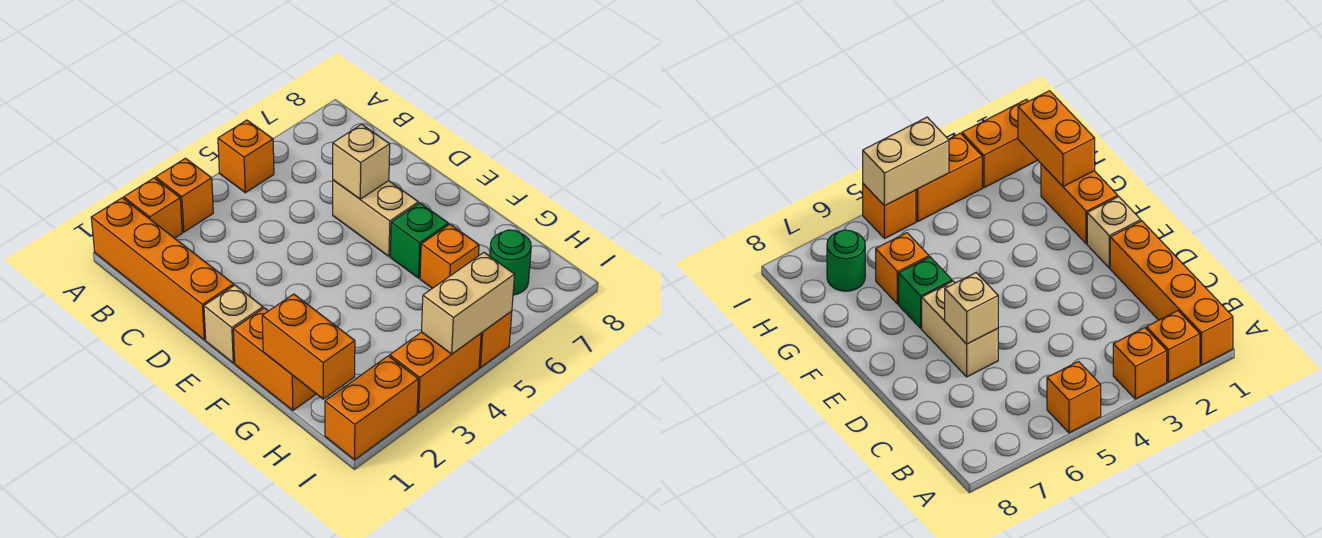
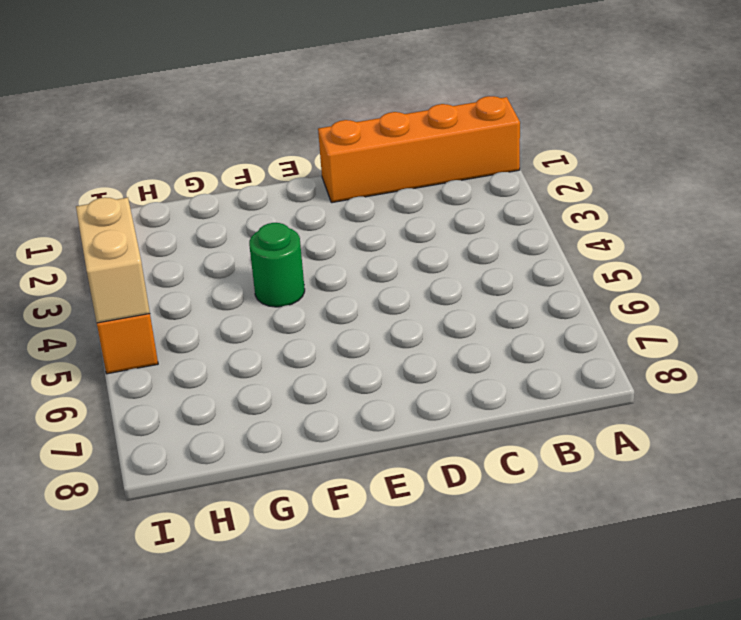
green round brick F4 level 1 -> green round brick H7 level 1
none -> orange brick A2 level 1
none -> orange brick A3 level 1
none -> orange brick A5 level 1

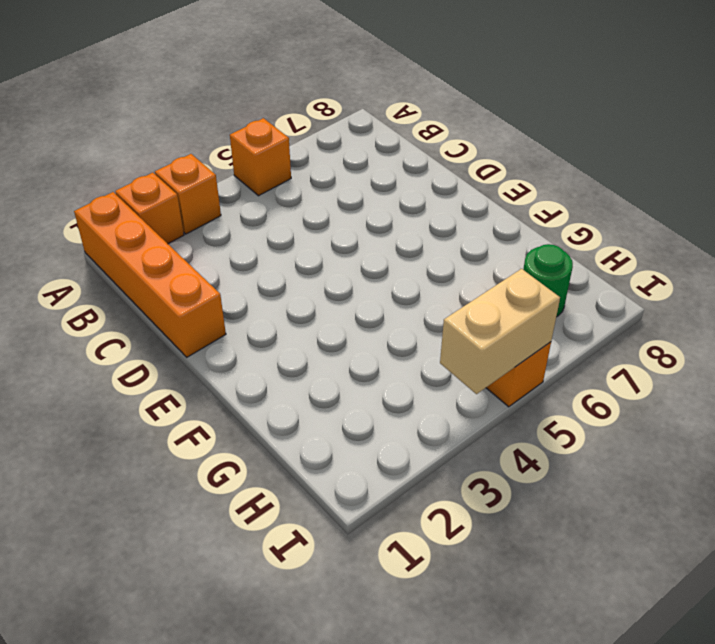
none -> tan brick D6:E6 level 1
none -> tan brick E1 level 1
none -> orange brick F1:G1 level 1

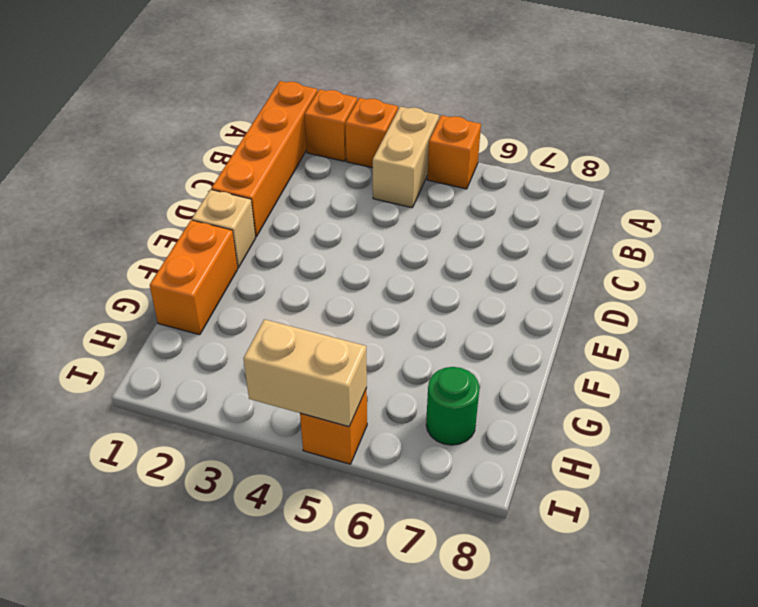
tan brick A4:B4 level 1 -> tan brick D6:E6 level 1
none -> green brick F6 level 1
none -> orange brick G6 level 1
none -> orange brick I1:I2 level 1

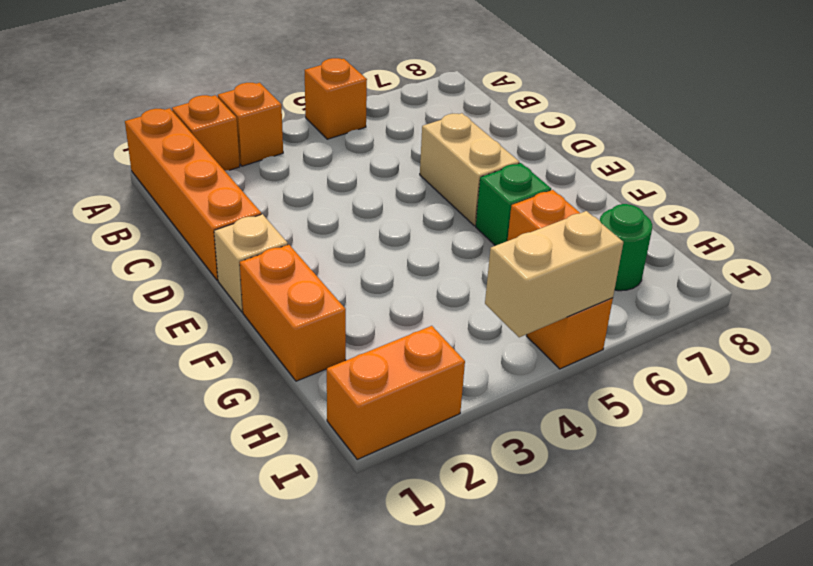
none -> orange brick I3:I4 level 1
none -> tan brick D6 level 2
none -> orange brick G1:H1 level 2

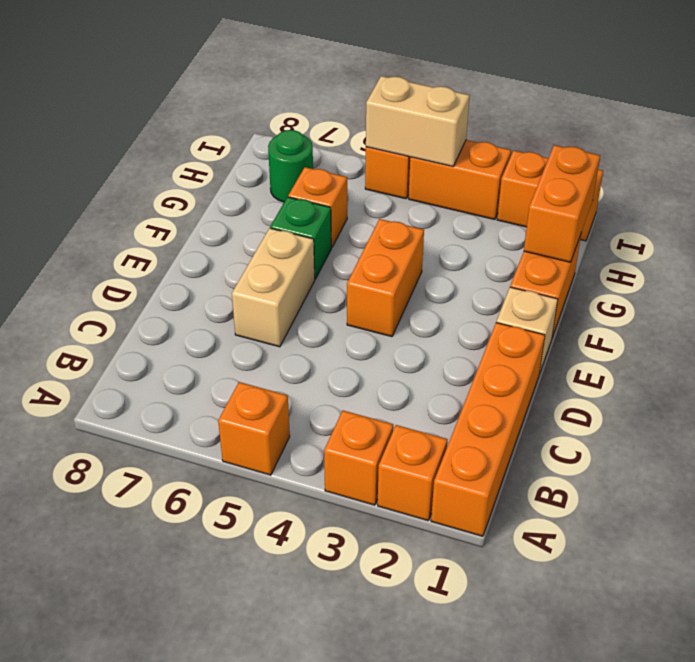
orange brick E4:F4 level 1 -> none
none -> tan brick D6 level 2

